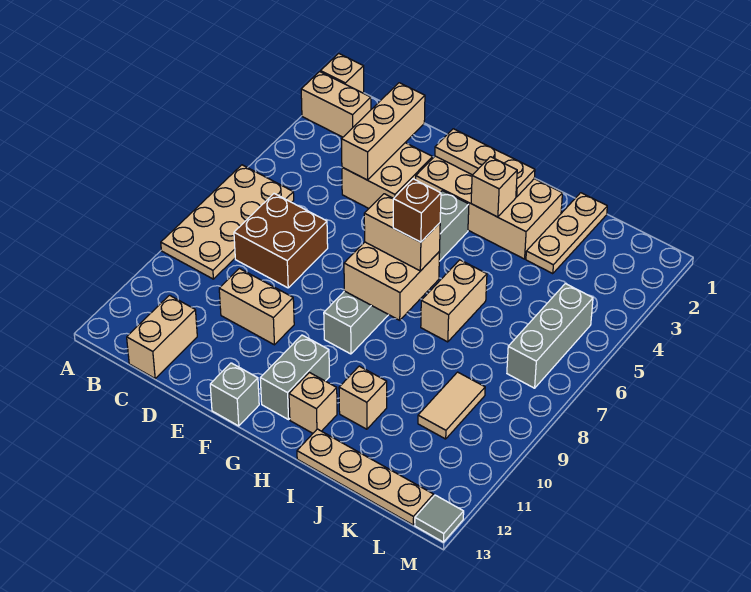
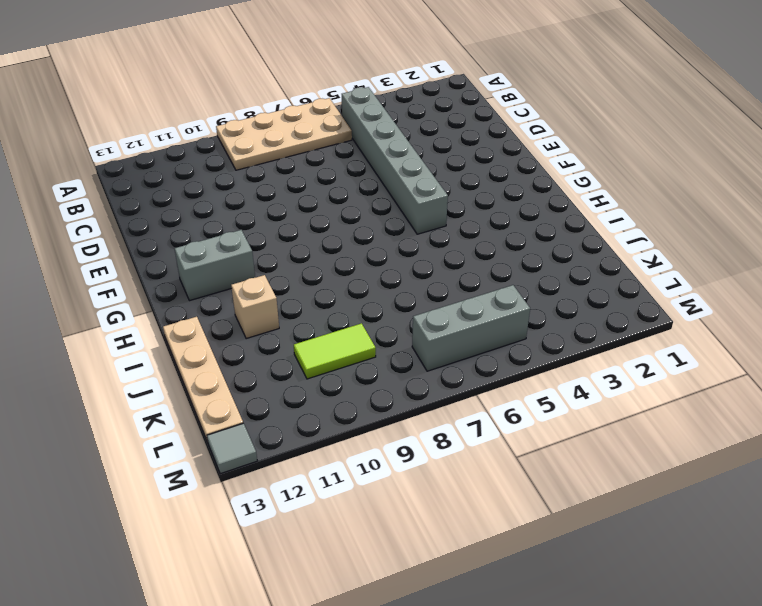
grey brick B5:G5 level 1 -> grey brick G4:G9 level 1
lime tile K9:K10 level 1 -> tan tile K9:K10 level 1
none -> tan brick A1 level 1
none -> tan brick A2:B2 level 1
none -> brown brick C7:D8 level 1

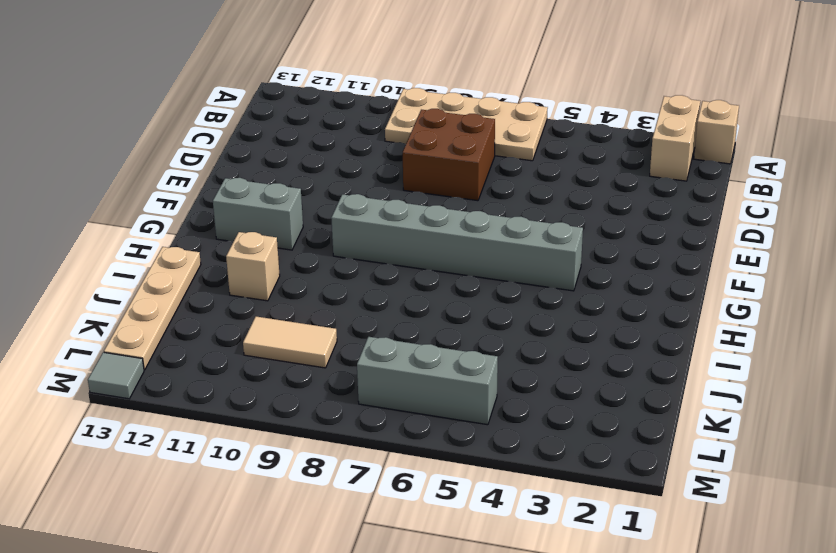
none -> tan brick C12:C13 level 1
none -> tan brick D3:E4 level 1
none -> tan brick D10:E10 level 1

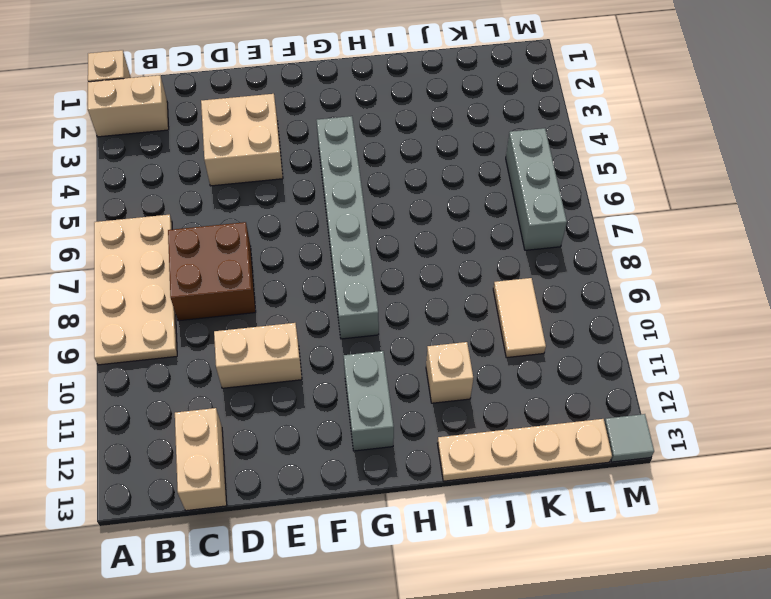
none -> tan brick F2:I3 level 1
none -> grey brick F13 level 1
none -> tan brick H12 level 1

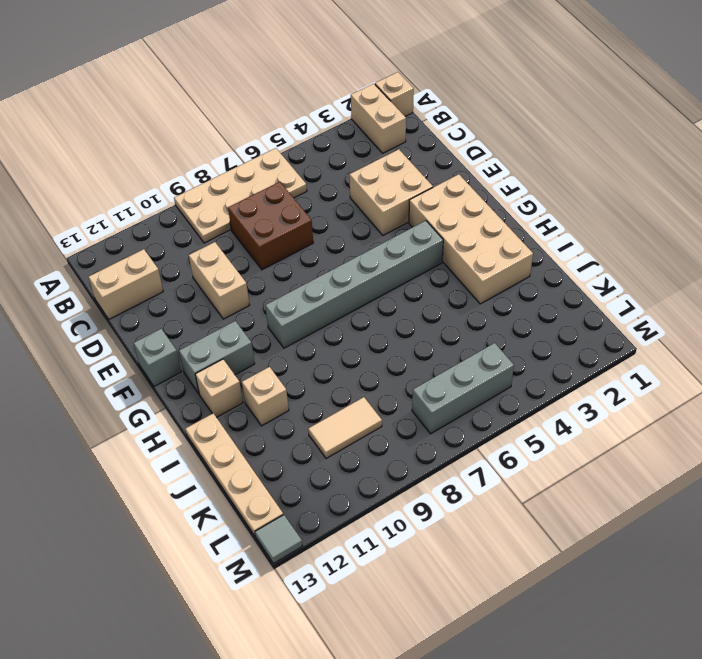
none -> tan brick I6:I7 level 1
none -> tan plate J1:J3 level 1
none -> tan brick D2:D4 level 2

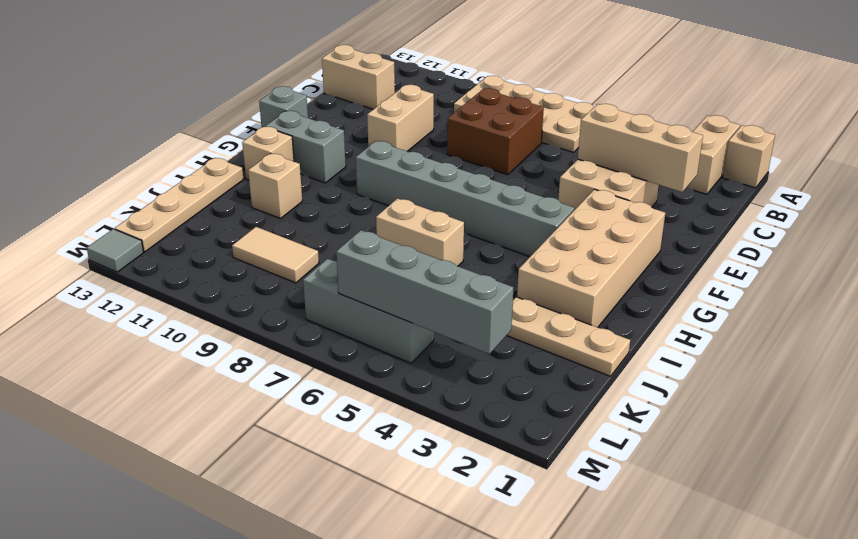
grey brick L3:L6 level 2 -> none
none -> tan plate F2:H2 level 2
none -> tan brick G7:H8 level 2
none -> tan brick H3 level 2

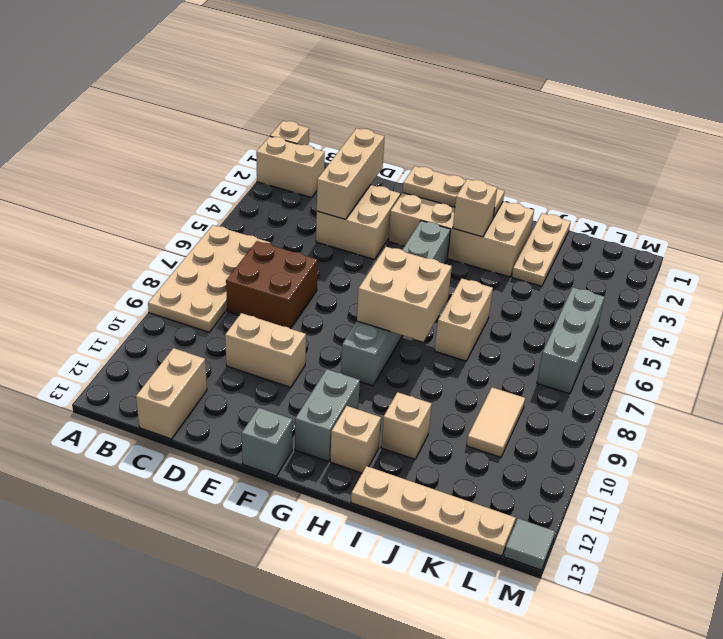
none -> tan brick G7:H7 level 3
none -> brown brick H7 level 4

